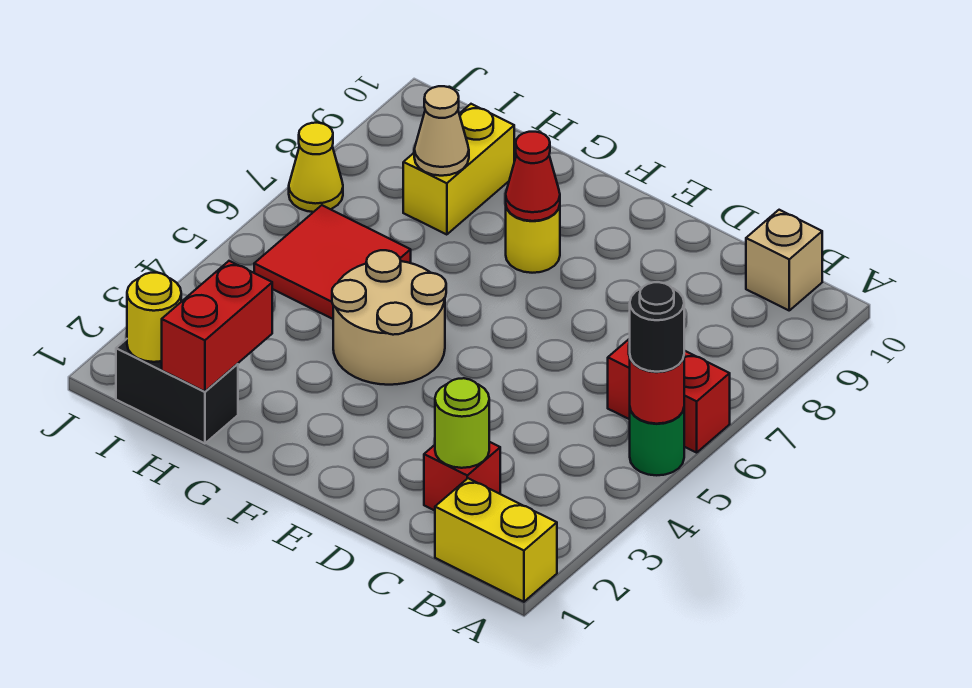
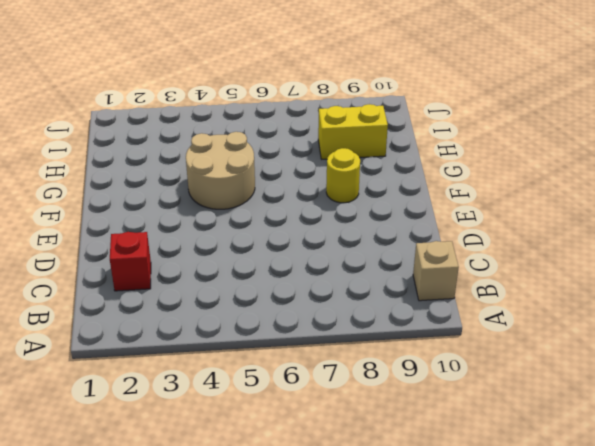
none -> yellow brick A1:B1 level 1
none -> green round brick A5 level 1
none -> red brick A6:B6 level 1

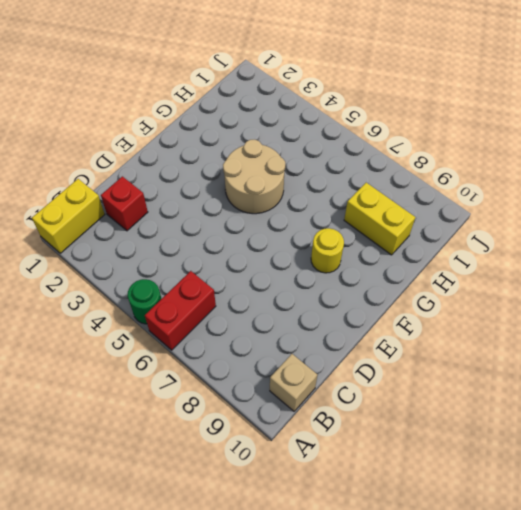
none -> black brick H1:I1 level 1
none -> red tile H5:I6 level 1
none -> yellow cone J7 level 1

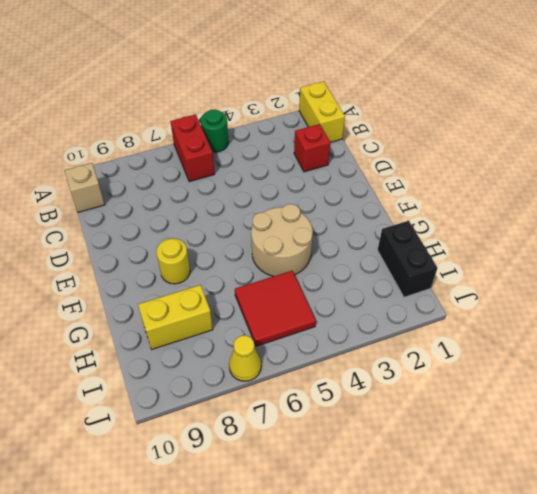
none -> red round brick A5 level 2
none -> lime round brick C2 level 2
none -> red cone F8 level 2

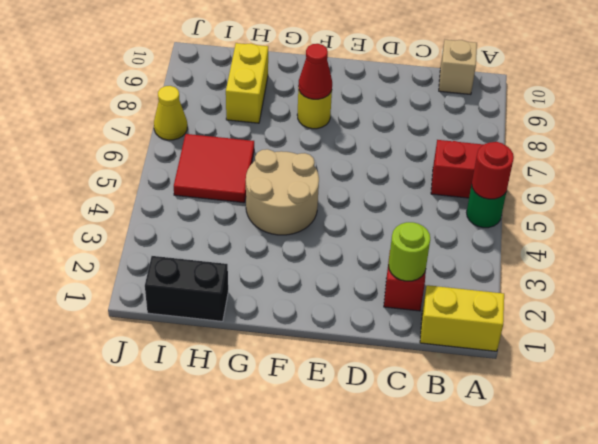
none -> red brick H1:H2 level 2
none -> tan cone H8 level 2
none -> yellow round brick I1 level 2

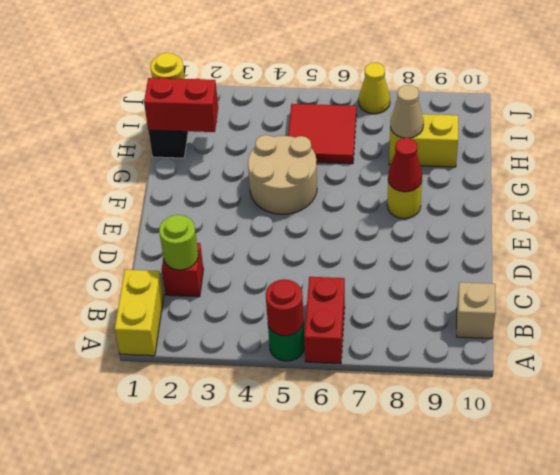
none -> black round brick A5 level 3

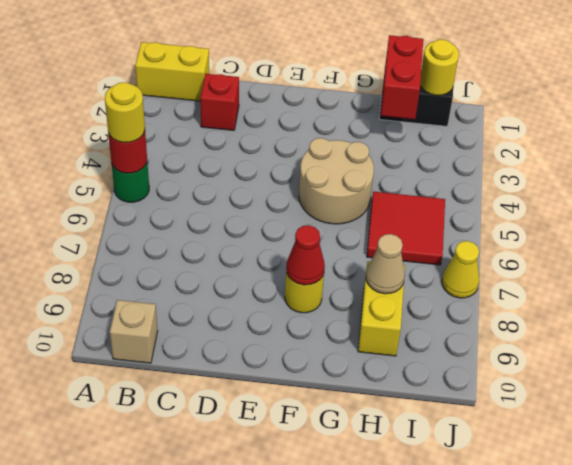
yellow round brick A5 level 3 -> black round brick A5 level 3
none -> red brick A6:B6 level 1
none -> lime round brick C2 level 2

